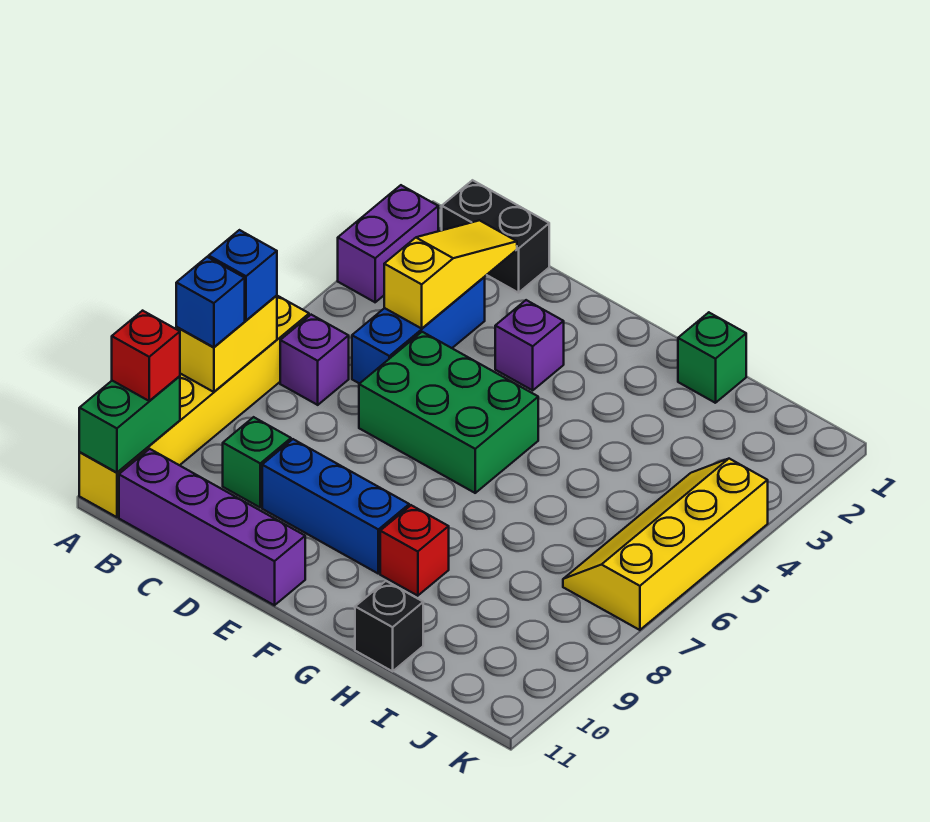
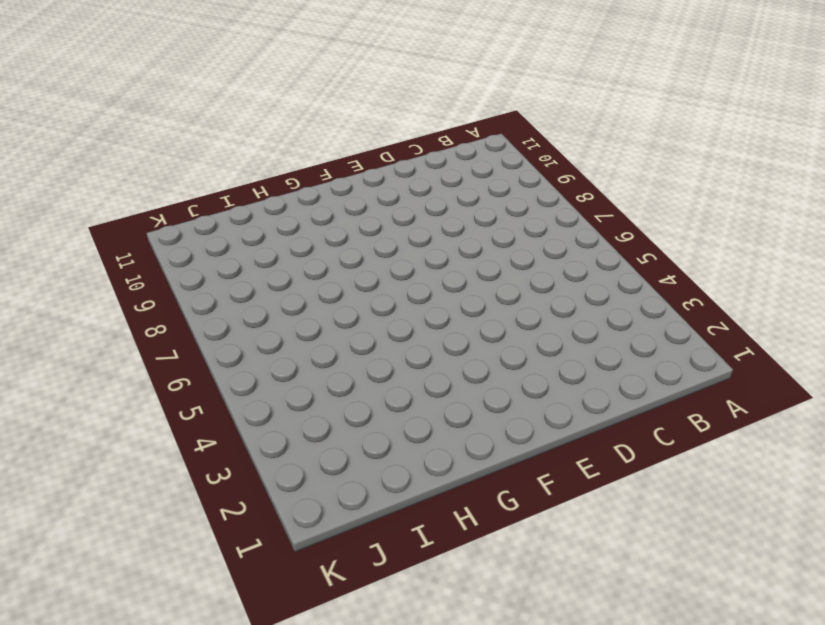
none -> purple brick A2:A3 level 1
none -> yellow brick A6:A11 level 1
none -> black brick B1:C1 level 1

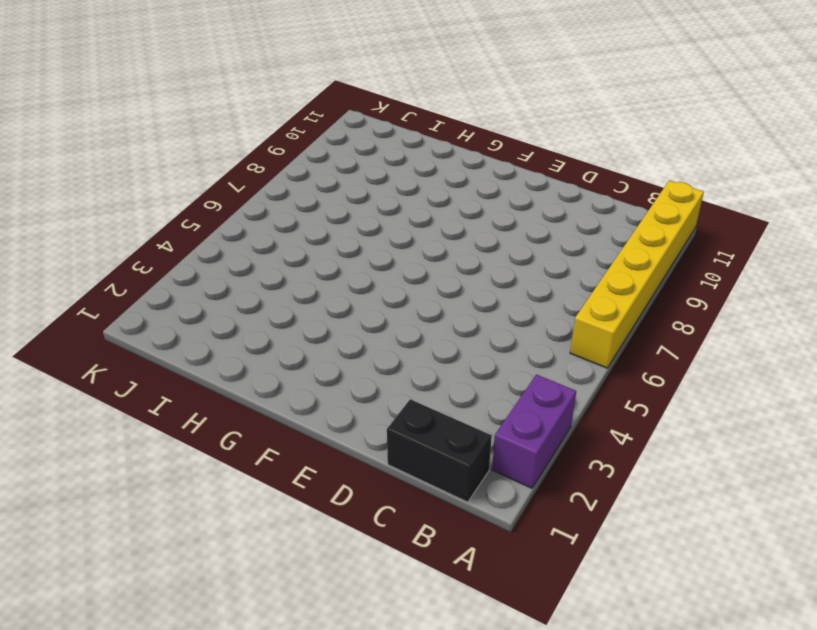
none -> purple brick B6 level 1
none -> purple brick B11:E11 level 1
none -> blue brick C3:C5 level 1

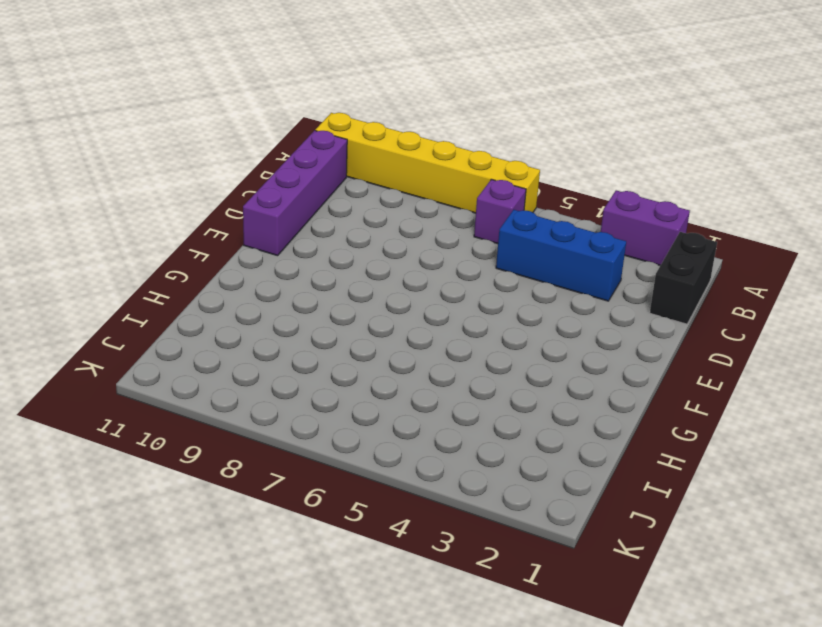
none -> green brick C9 level 1
none -> green brick D5:F6 level 1
none -> blue brick D9:F9 level 1

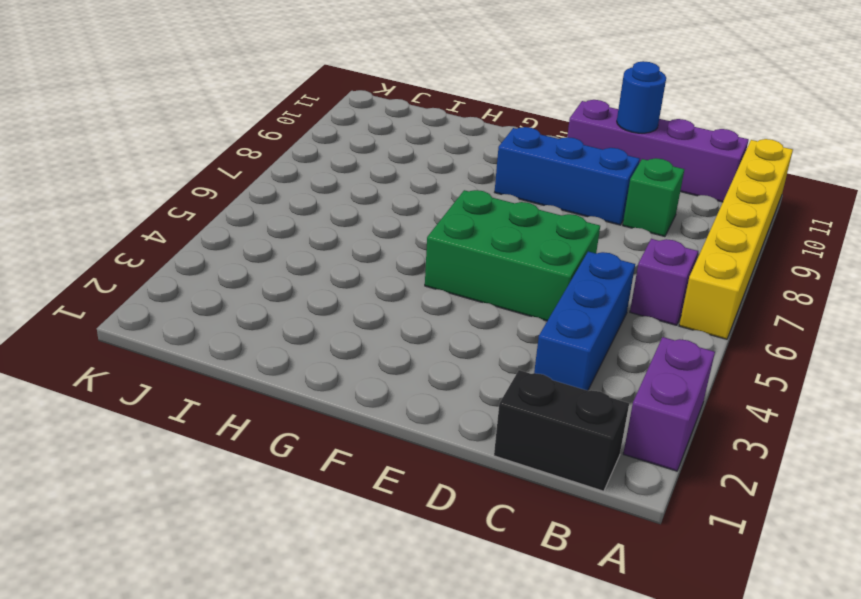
blue round brick D11 level 2 -> none
none -> purple brick E3 level 1
none -> red brick G9 level 1
none -> green brick H1 level 1

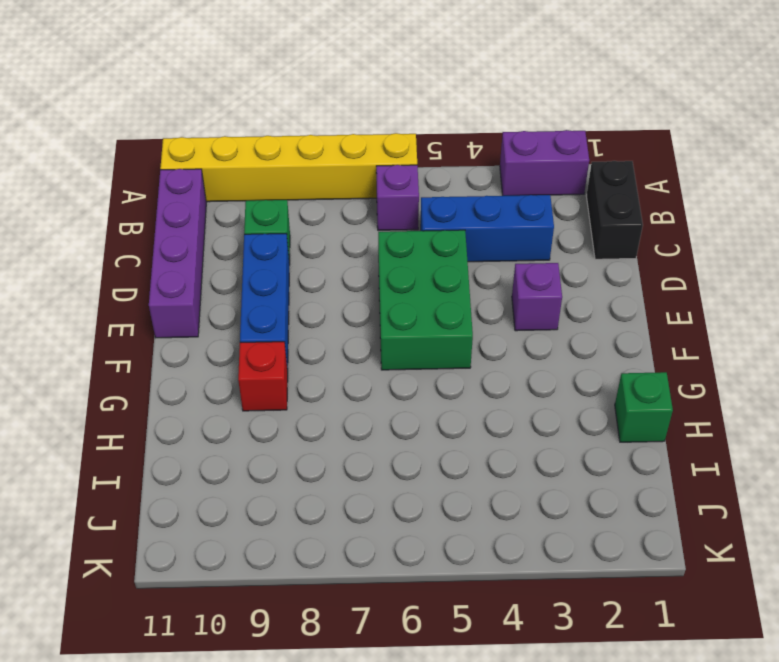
none -> black brick H11 level 1
none -> yellow slope J4:K7 level 1 top K
none -> yellow brick A7:A8 level 2

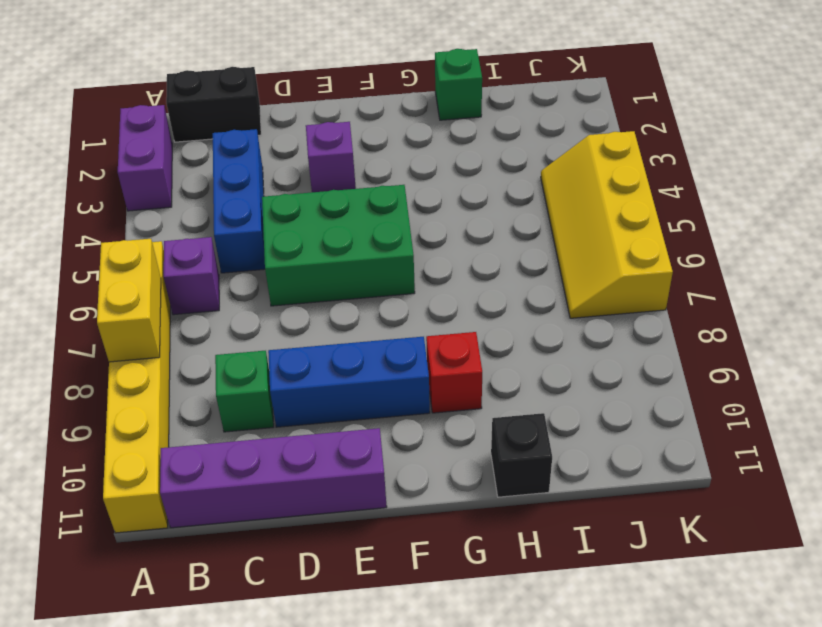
none -> green brick A10:A11 level 2
none -> yellow slope C2:C4 level 2 top 4
none -> blue brick A7 level 3

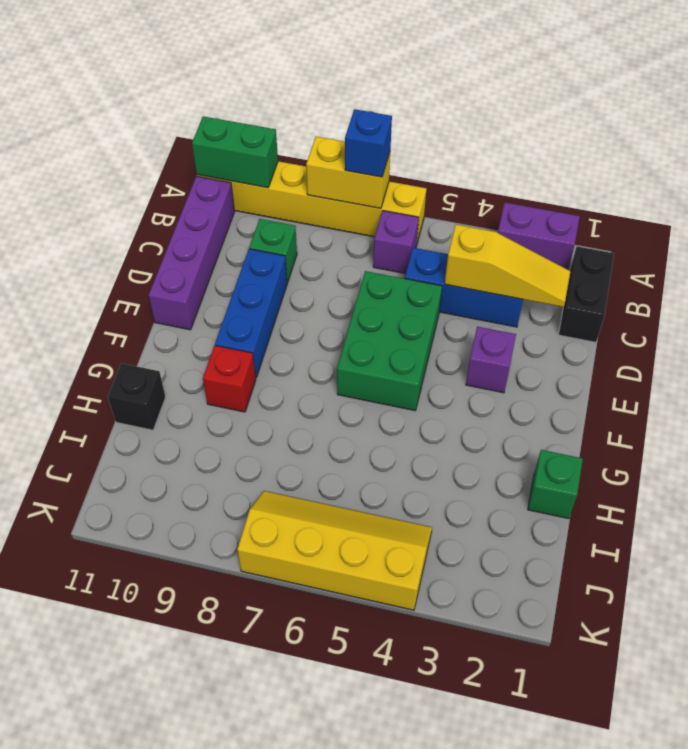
none -> blue brick A8 level 3
none -> red brick A10 level 3

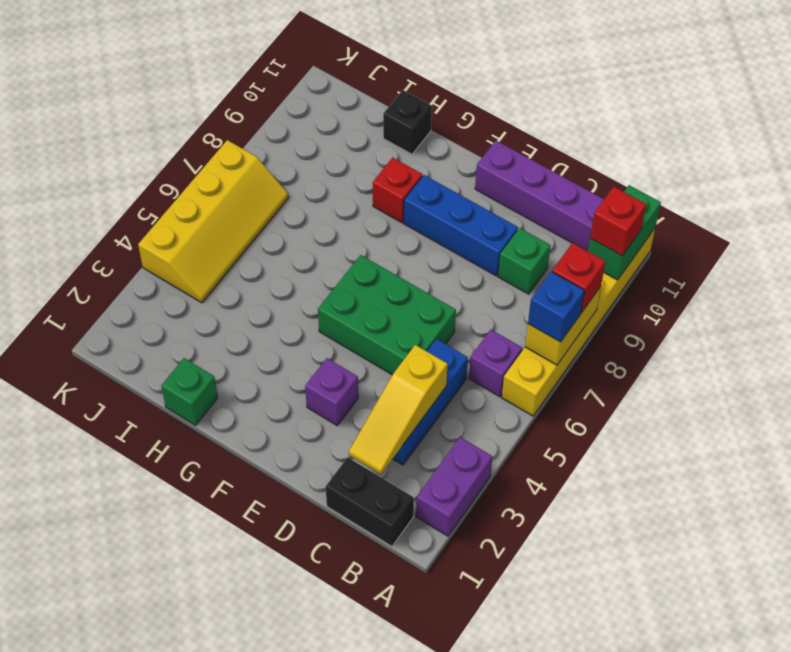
red brick A8 level 3 -> blue brick A8 level 3

